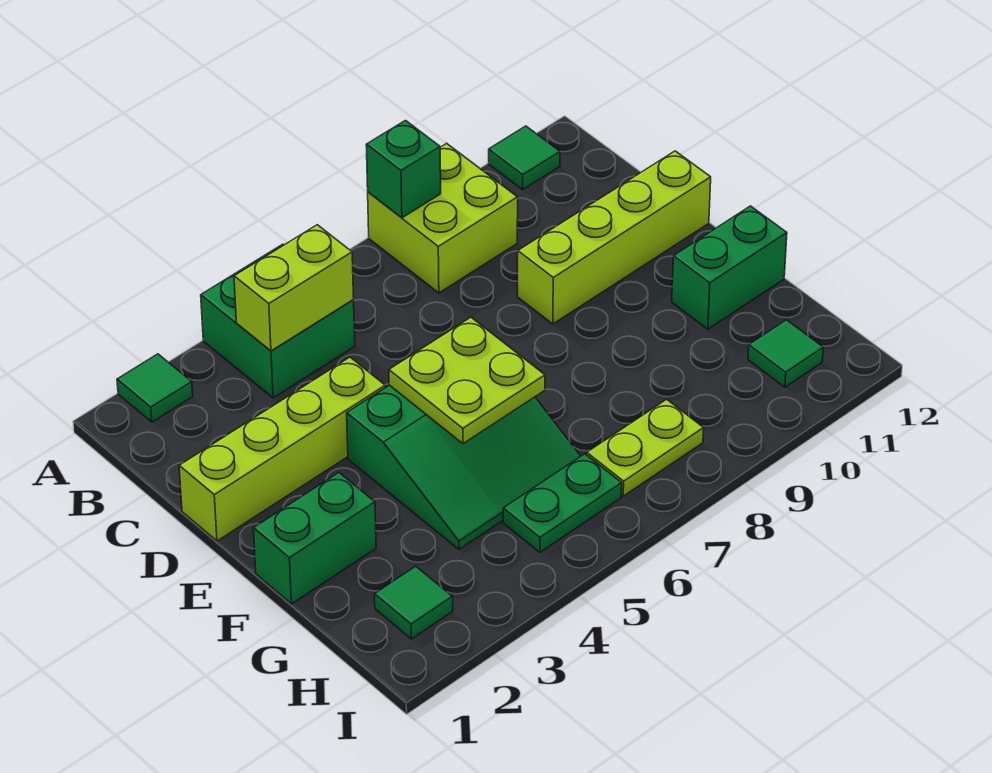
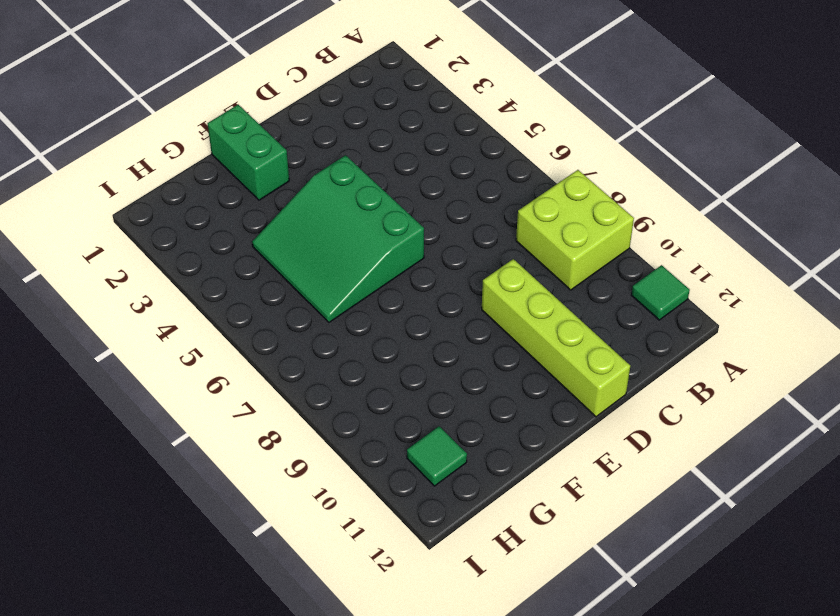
none -> green tile A2 level 1
none -> green brick A4:B5 level 1
none -> lime brick D1:D4 level 1

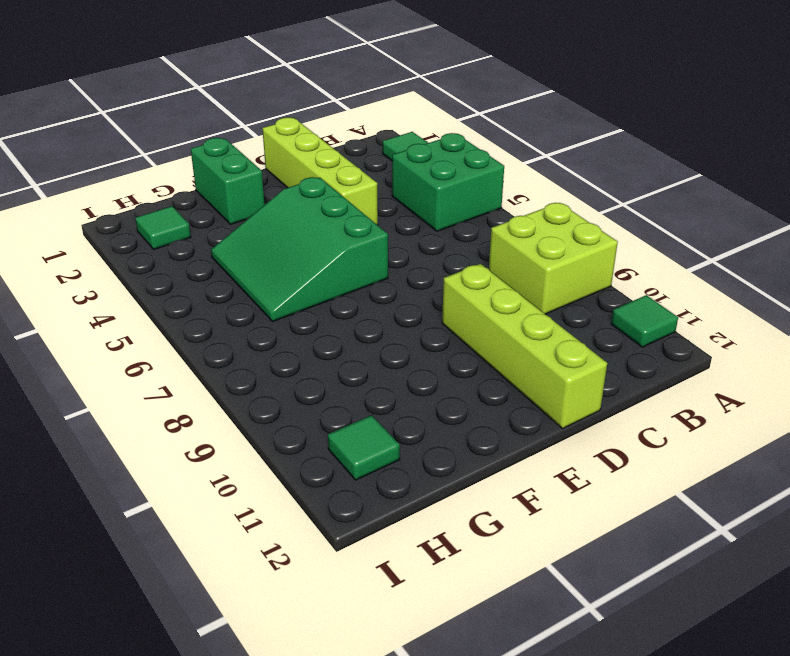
none -> green brick F11:F12 level 1
none -> green plate H5:H6 level 1
none -> lime plate H7:H8 level 1

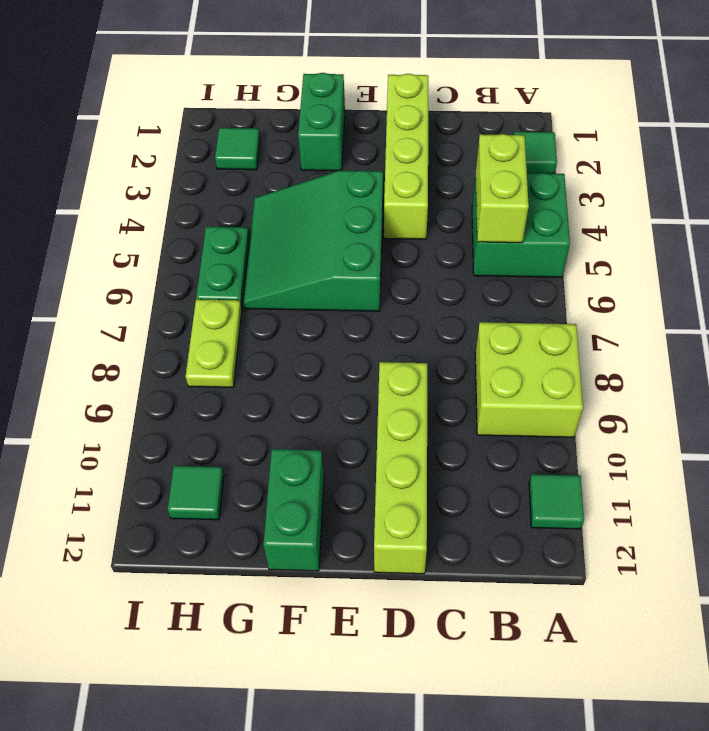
none -> green brick A8 level 2
none -> lime plate E5:F6 level 2

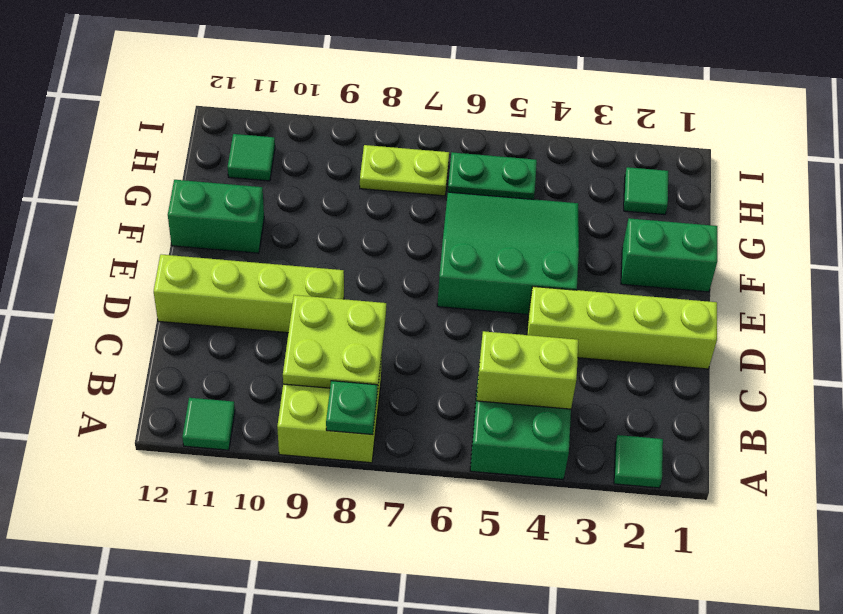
green plate A8 level 2 -> green brick A8 level 2
lime plate B8:C9 level 2 -> lime plate E5:F6 level 2

